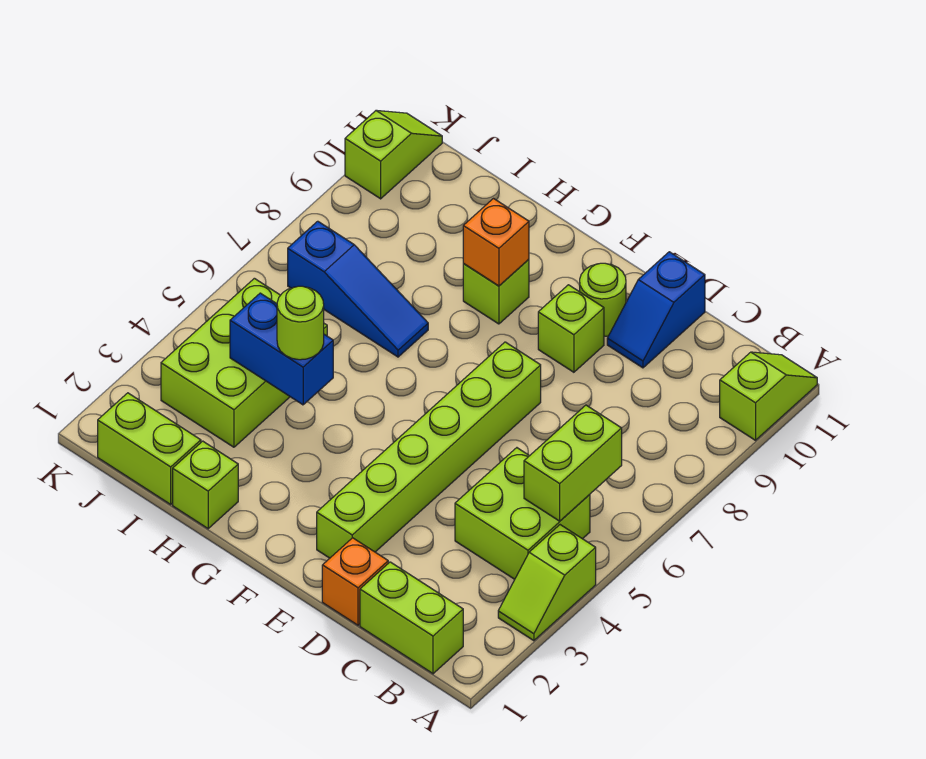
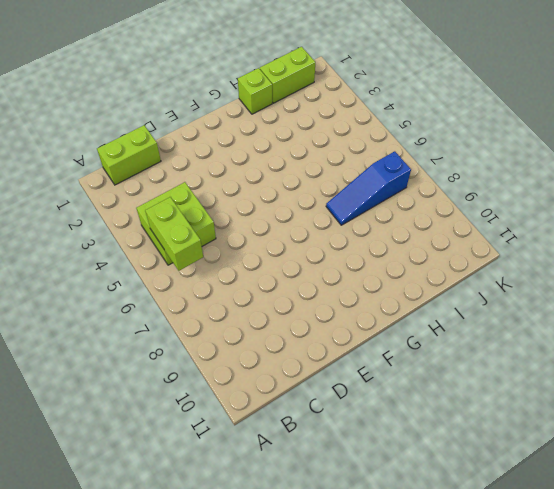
none -> lime slope A3:A4 level 1 top 4
none -> lime slope A10:A11 level 1 top 10
none -> orange brick D1 level 1

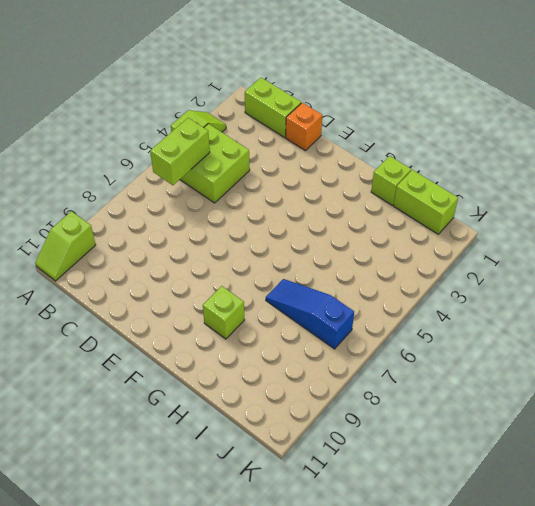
none -> blue slope D10:D11 level 1 top 11
none -> lime brick E2:E7 level 1
none -> lime brick E9 level 1

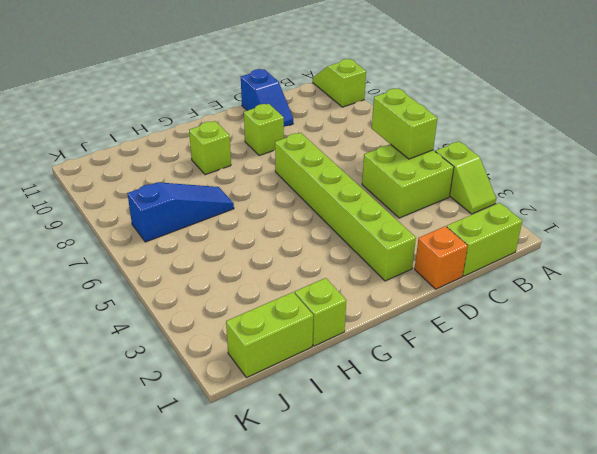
none -> lime round brick E10 level 1
none -> lime brick I3:J5 level 1
none -> lime slope K10:K11 level 1 top 10

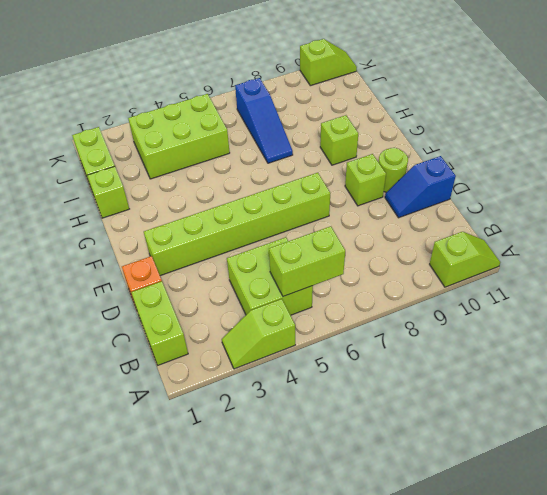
none -> orange brick G9 level 2
none -> blue brick H4:I4 level 2
none -> lime round brick H4 level 3

